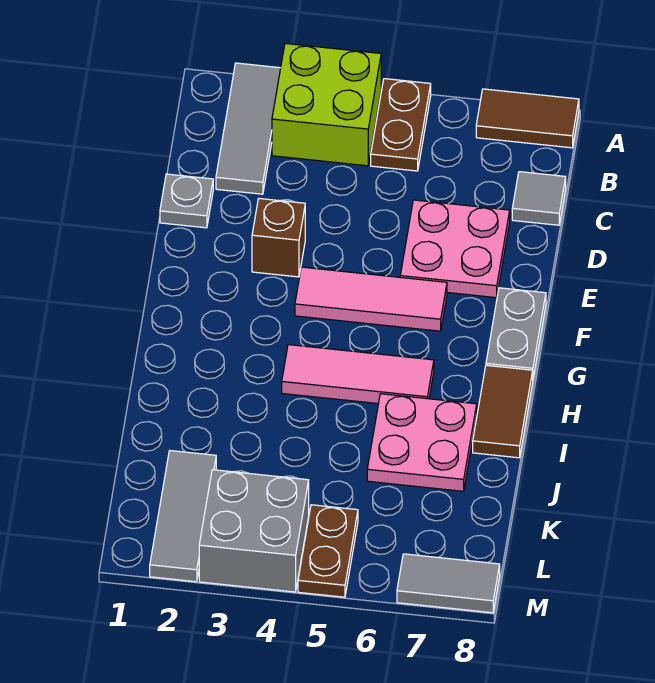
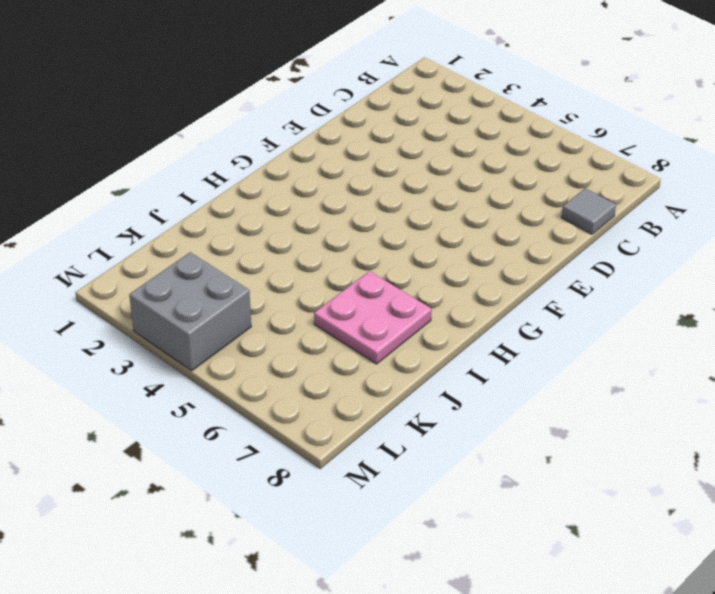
none -> grey tile A2:C2 level 1
none -> lime brick A3:B4 level 1
none -> brown plate A5:B5 level 1

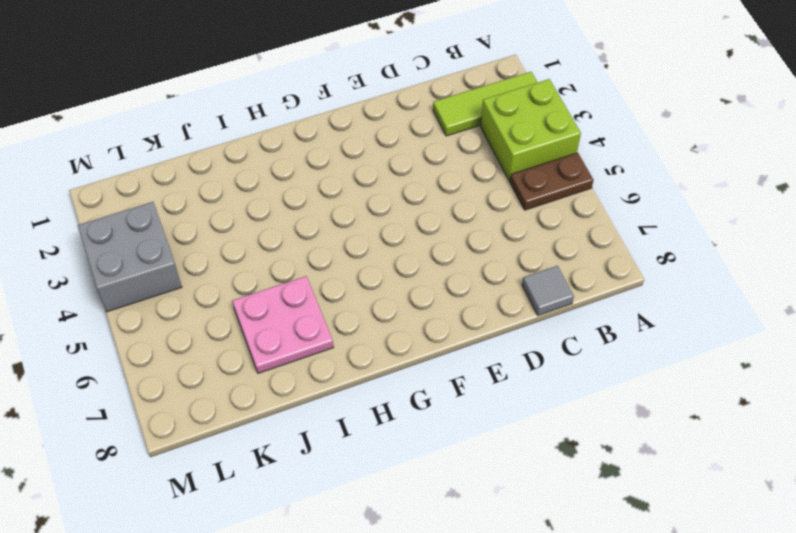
lime tile A2:C2 level 1 -> grey tile A2:C2 level 1
none -> brown tile A7:A8 level 1
none -> grey plate D1 level 1
none -> pink plate D6:E7 level 1

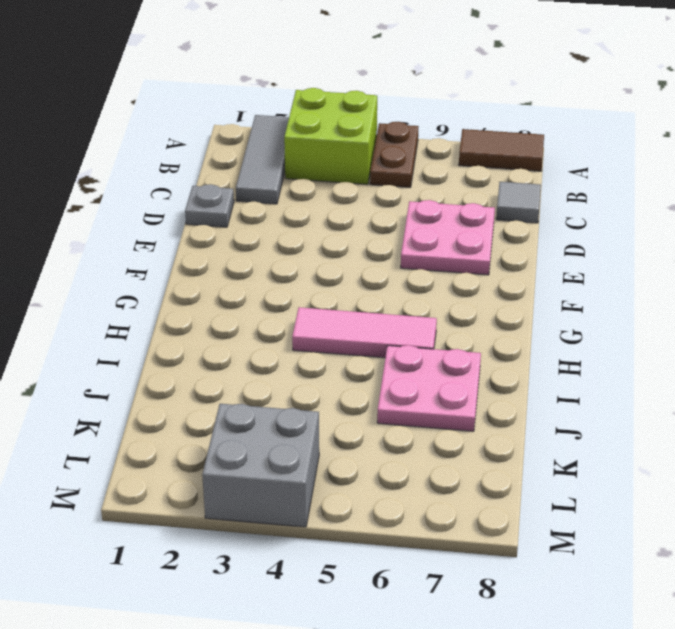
none -> brown brick E3 level 1
none -> pink tile F4:F6 level 1
none -> grey plate F8:G8 level 1

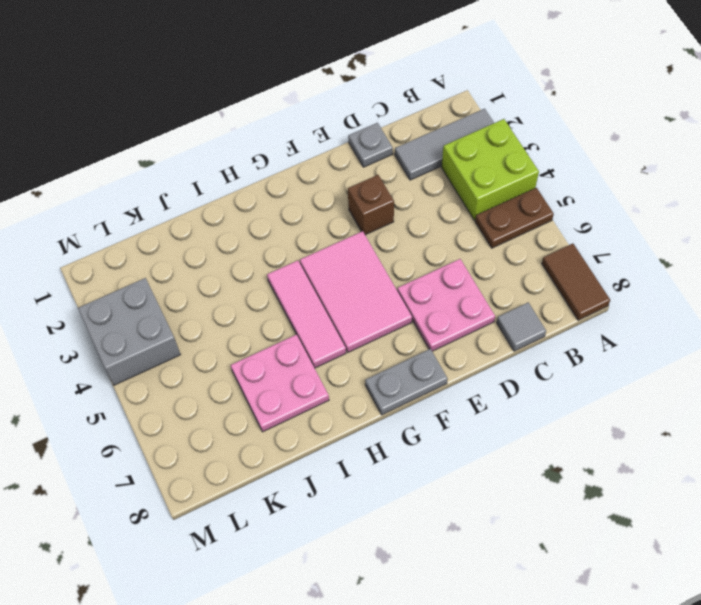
pink tile F4:G6 level 1 -> pink tile F4:F6 level 1
none -> brown tile H8:I8 level 1
none -> grey tile K2:M2 level 1
none -> brown plate L5:M5 level 1

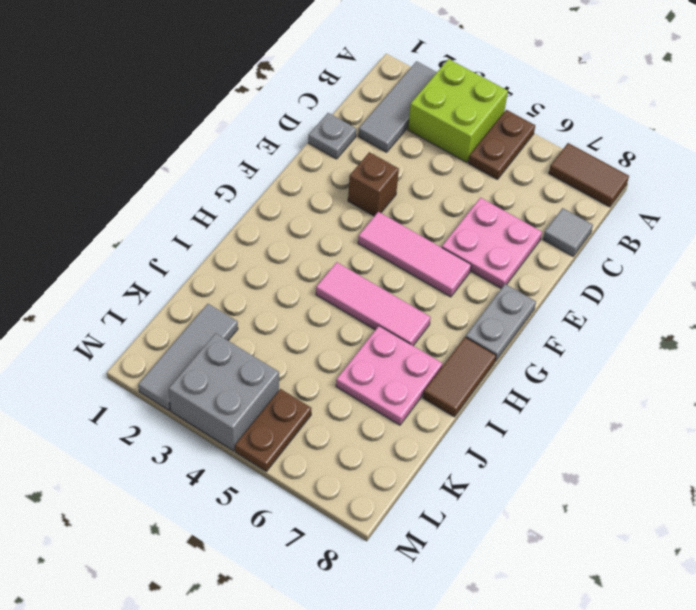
none -> grey tile M7:M8 level 1

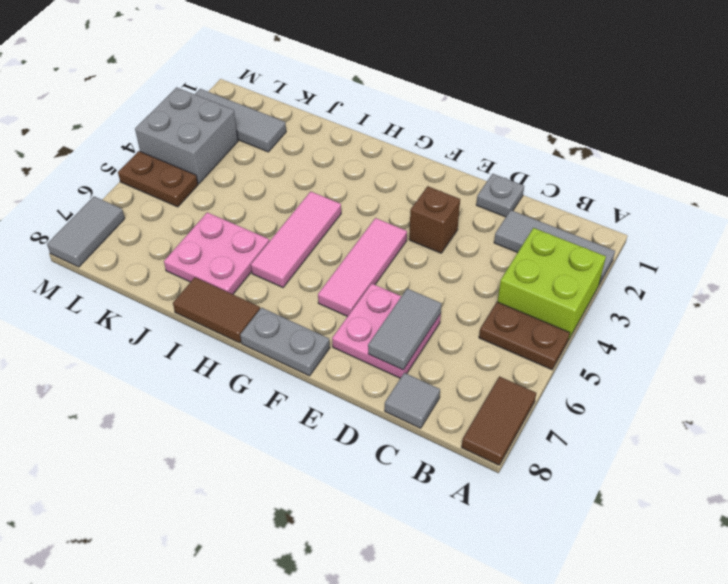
grey tile D6:D7 level 2 -> none

